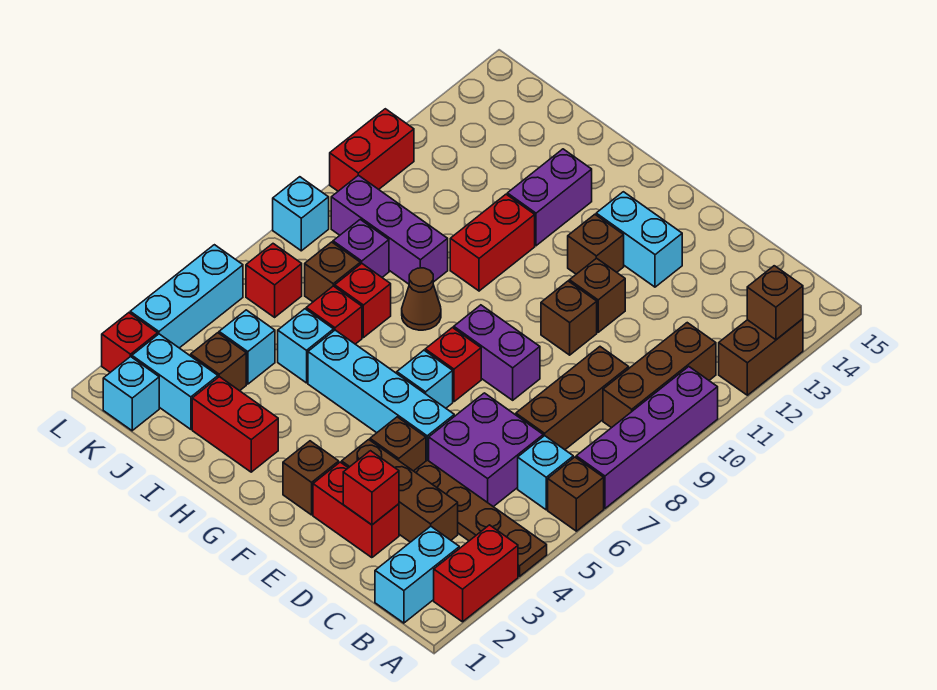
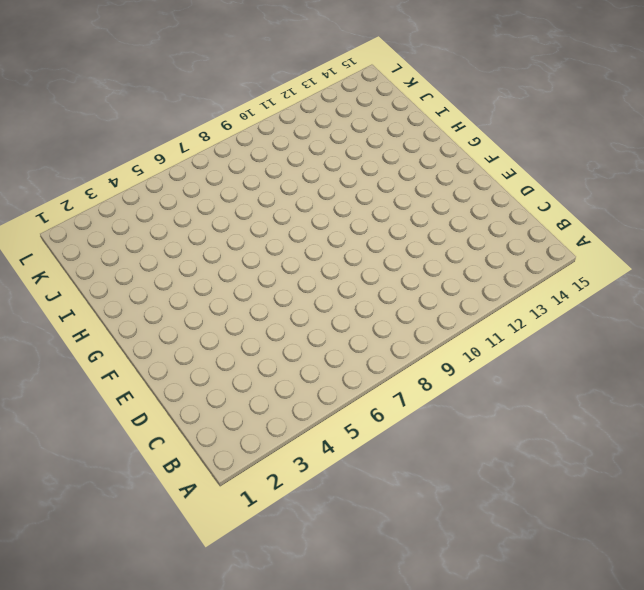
none -> red brick A2:A3 level 1
none -> brown plate A4:D4 level 1
none -> brown brick A6 level 1
none -> purple brick A7:A10 level 1

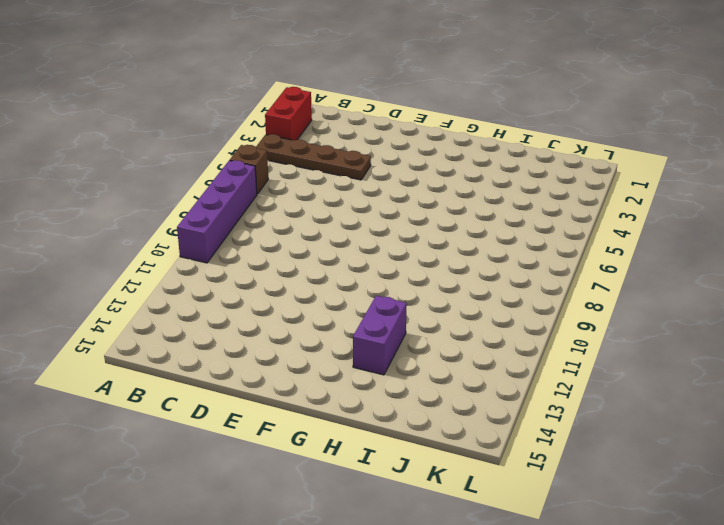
none -> brown brick A12:A13 level 1
none -> cyan brick B1:B2 level 1
none -> cyan brick B6 level 1
none -> brown brick B9:B11 level 1

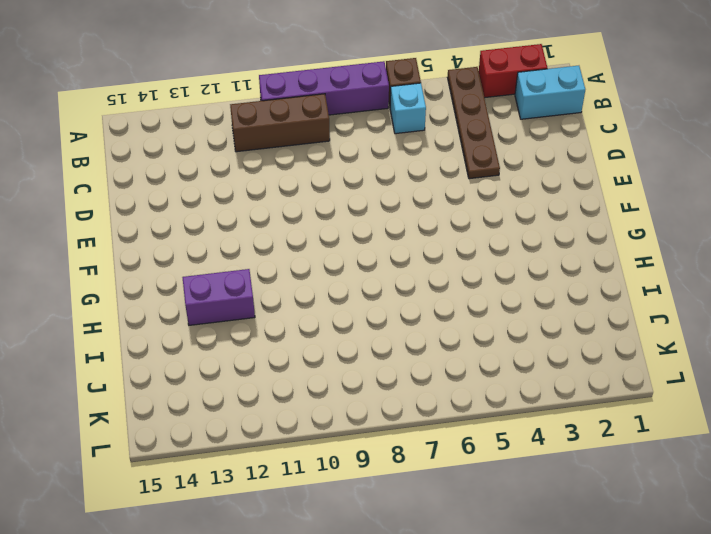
none -> brown brick A12:A13 level 1
none -> brown brick C3:E3 level 1
none -> purple brick C5:D6 level 1
none -> brown brick C7:C9 level 1

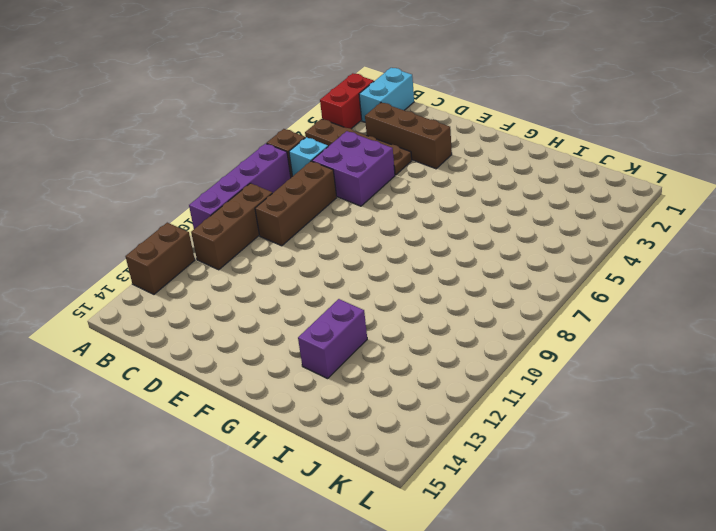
none -> red brick D2:E2 level 1
none -> brown brick E4 level 1
none -> cyan brick E5:H5 level 1
none -> purple brick E8:F8 level 1

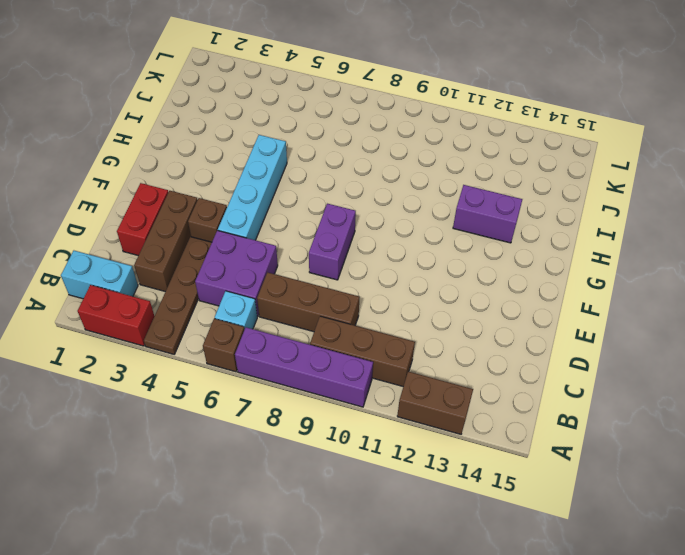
none -> brown brick E10 level 1
none -> brown brick E11 level 1
none -> cyan brick E13:F13 level 1
none -> brown brick F2 level 1

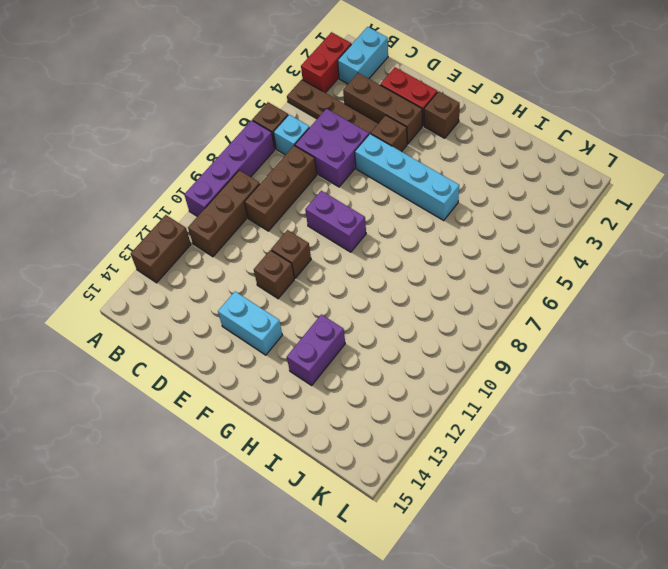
none -> cyan brick F6 level 1
none -> red brick F7 level 1
none -> brown brick F12 level 1
none -> red brick H2:I2 level 1

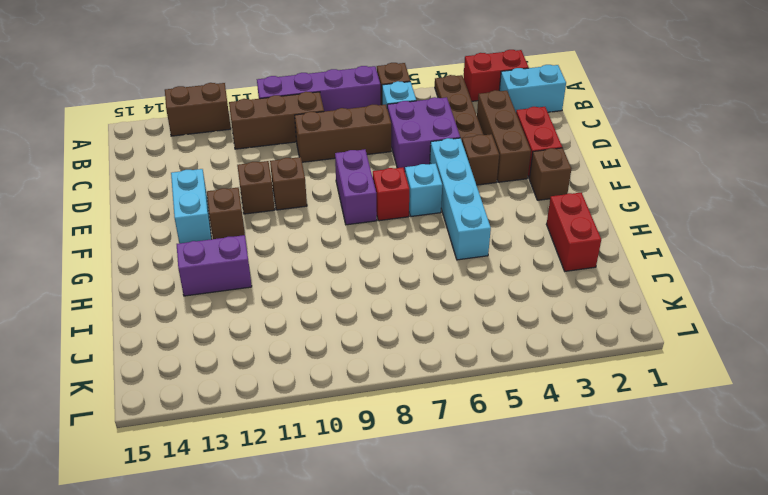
none -> brown cone H8 level 1
none -> red brick H10:H11 level 1
none -> cyan brick I5 level 1
none -> red brick I6 level 1

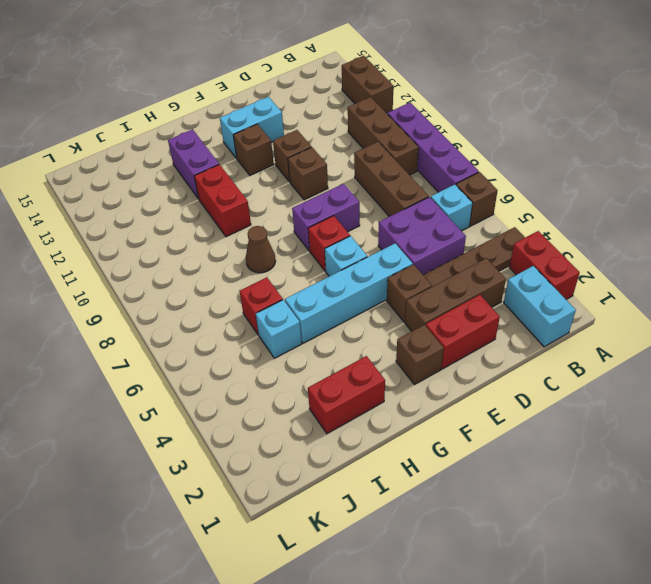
none -> red brick I7 level 1
none -> purple brick I9:K9 level 1
none -> cyan brick J2:K2 level 1
none -> brown brick J3 level 1

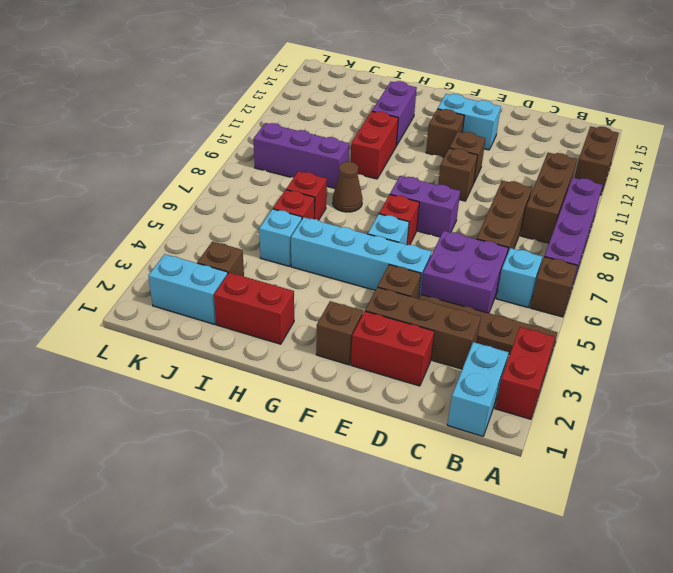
none -> cyan brick J4 level 1
none -> brown brick J7 level 1
none -> purple brick J8 level 1
none -> cyan brick K1 level 1

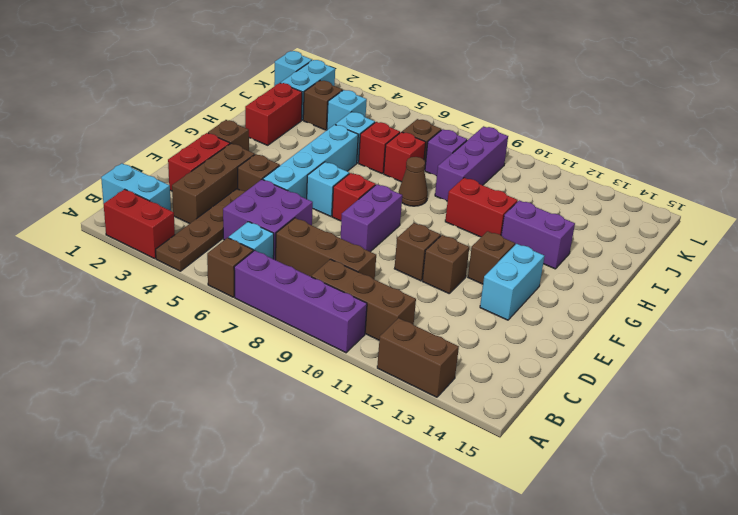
none -> red brick K6 level 1
none -> red brick L2 level 1
none -> cyan brick L3:L5 level 1
none -> cyan brick L8 level 1

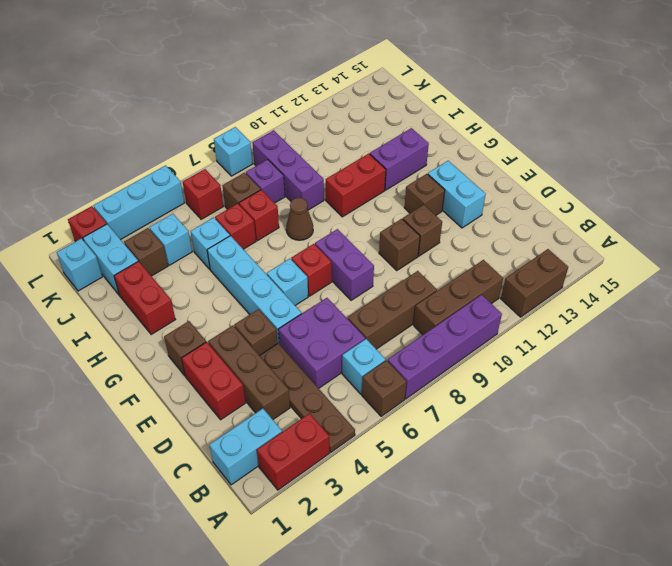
none -> red brick L10:L11 level 1
none -> brown brick A13 level 2
none -> red brick D2 level 2

